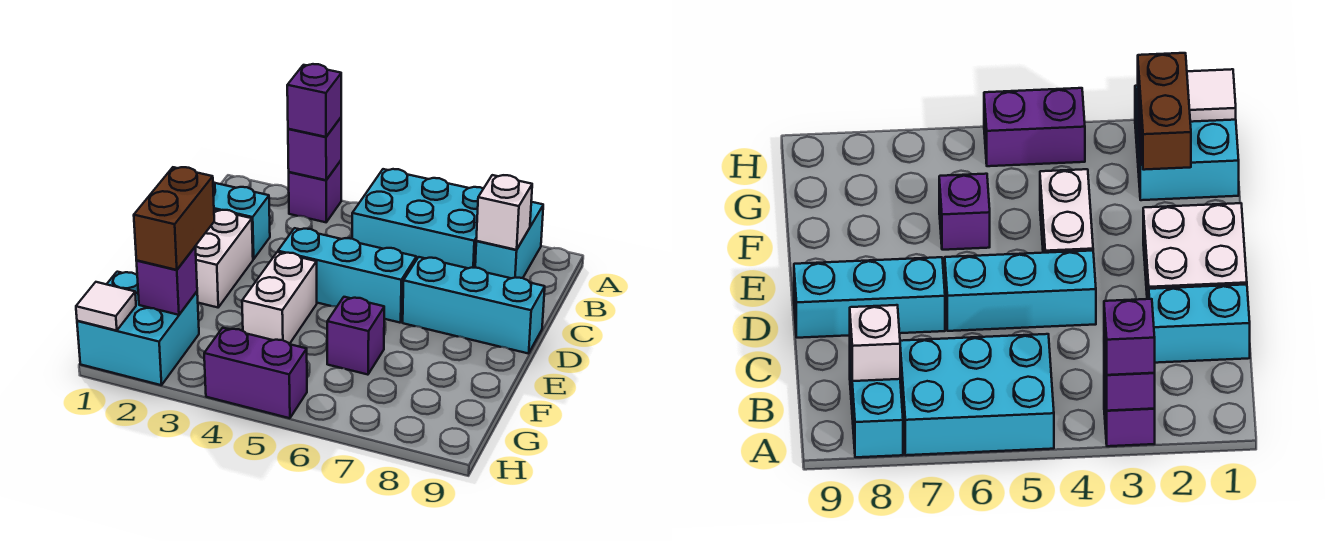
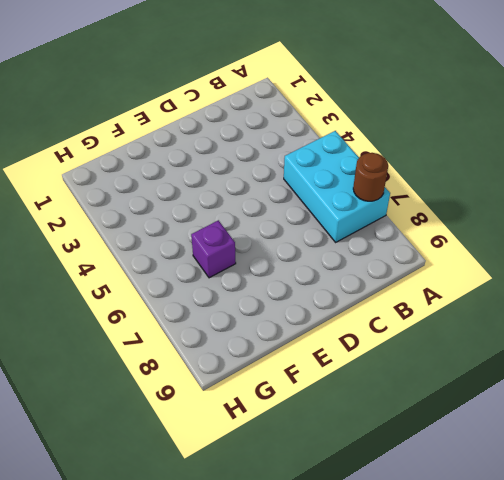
brown round brick A7 level 2 -> none
none -> purple brick A3 level 1
none -> cyan brick A8:B8 level 1
none -> cyan brick C1:C2 level 1

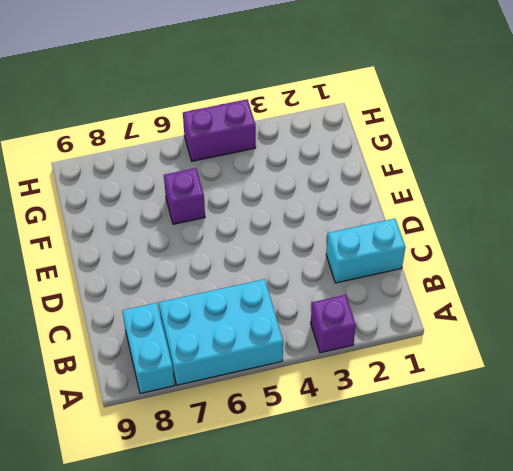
none -> white brick D1:E2 level 1
none -> cyan brick D4:D6 level 1
none -> cyan brick D7:D9 level 1

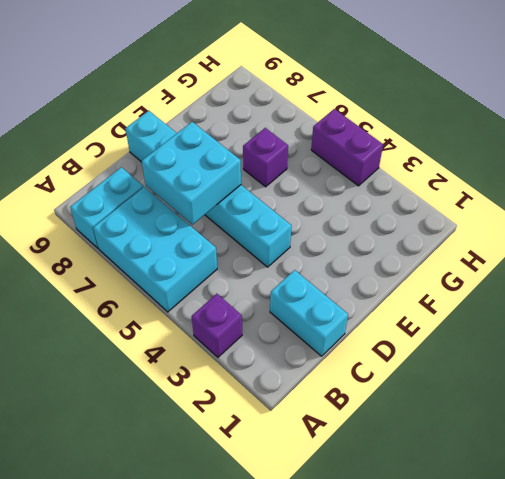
cyan brick C6:D7 level 2 -> cyan brick G1:H2 level 1
none -> white brick D1:E2 level 1
none -> white brick E4:F4 level 1
none -> purple brick A3 level 2

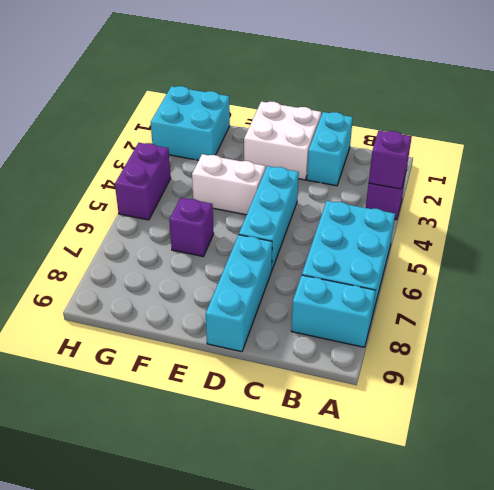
none -> white brick B8 level 2
none -> purple brick G2 level 2
none -> white tile H1 level 2

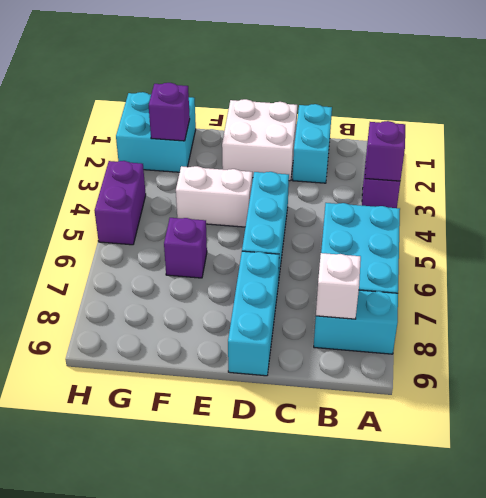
none -> white tile H1 level 2
none -> purple brick A3 level 3
none -> brown brick F2:G2 level 3

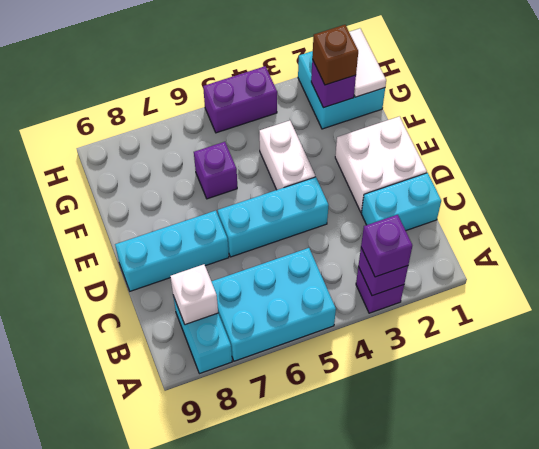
white tile G1:H1 level 2 -> white tile H1 level 2
brown brick G2 level 3 -> brown brick F2:G2 level 3

